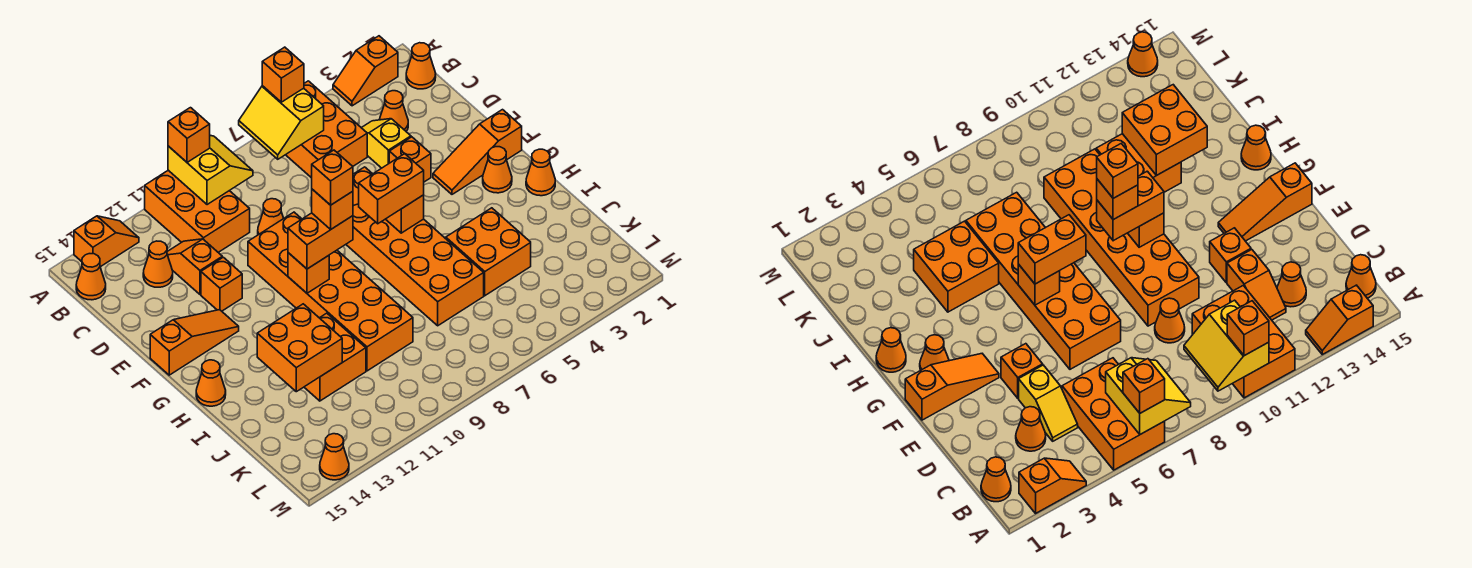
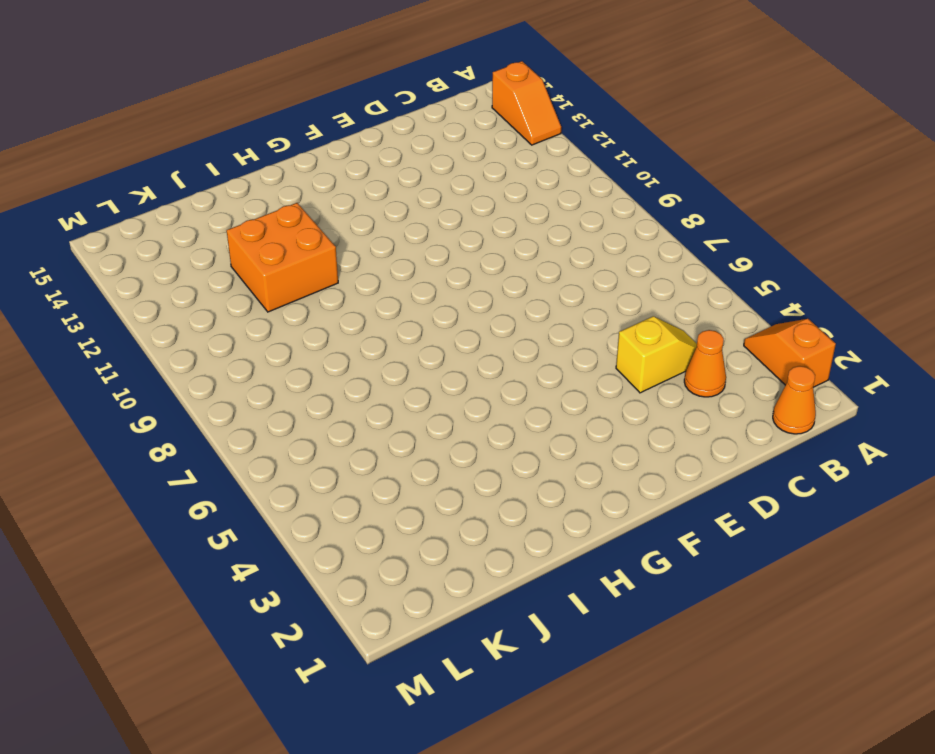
none -> orange brick A5:C6 level 1
none -> orange brick A10:C11 level 1
none -> orange cone B15 level 1
none -> orange slope C12:D12 level 1 top D

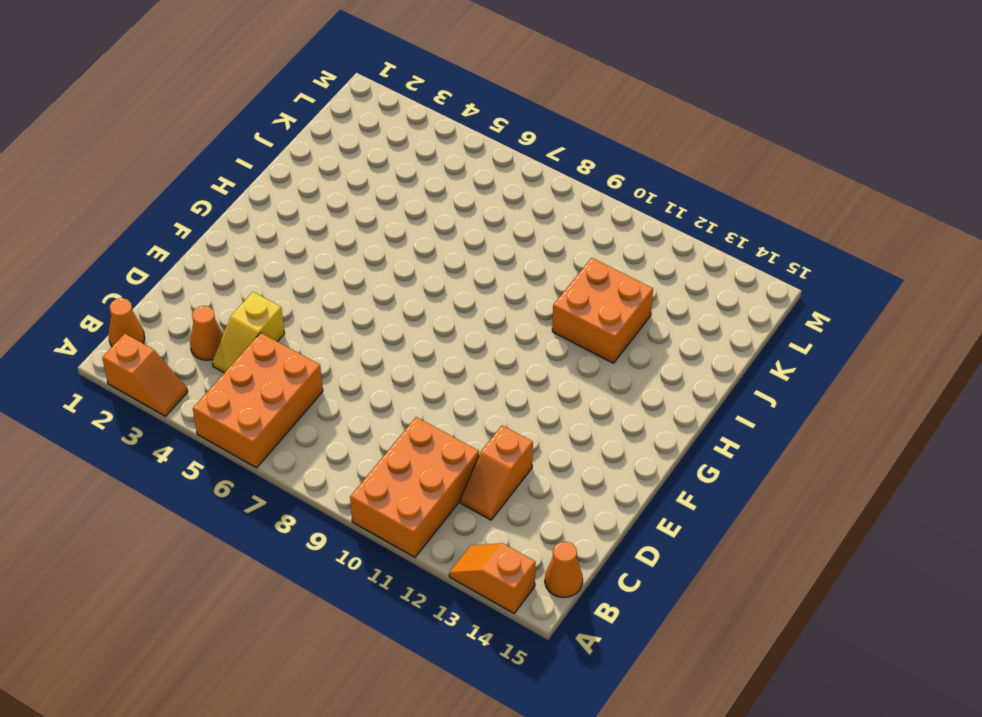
none -> orange cone C13 level 1
none -> orange cone D9 level 1
none -> orange brick E4 level 1
none -> orange brick E6:J7 level 1

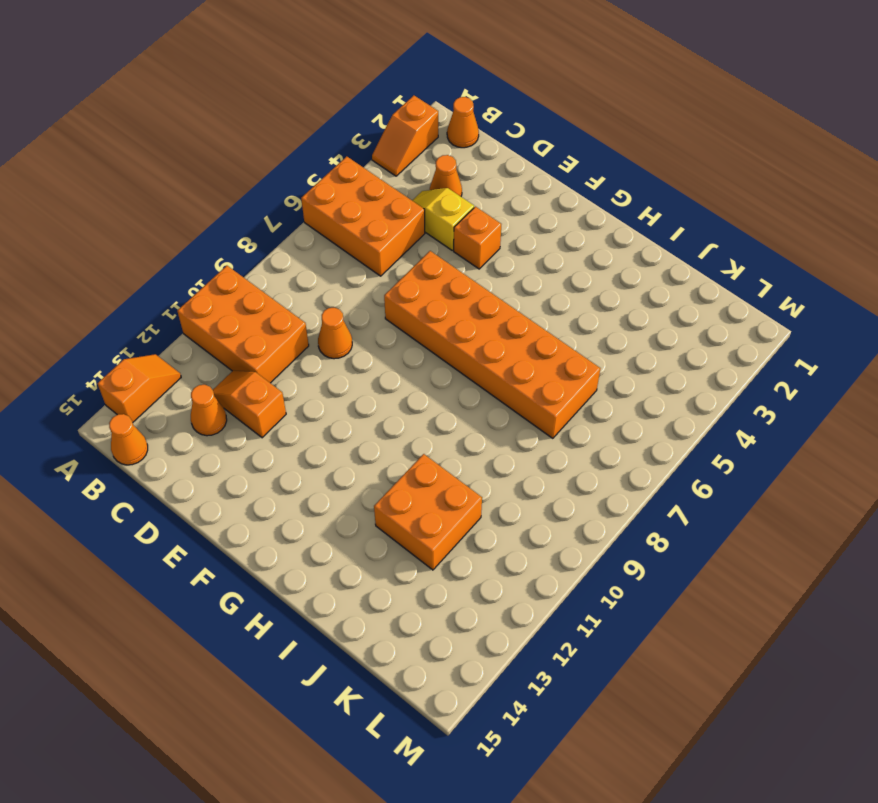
none -> orange brick E9:J10 level 1
none -> orange brick E12 level 1
none -> orange slope F1:F3 level 1 top 1
none -> orange slope F13:F15 level 1 top 15

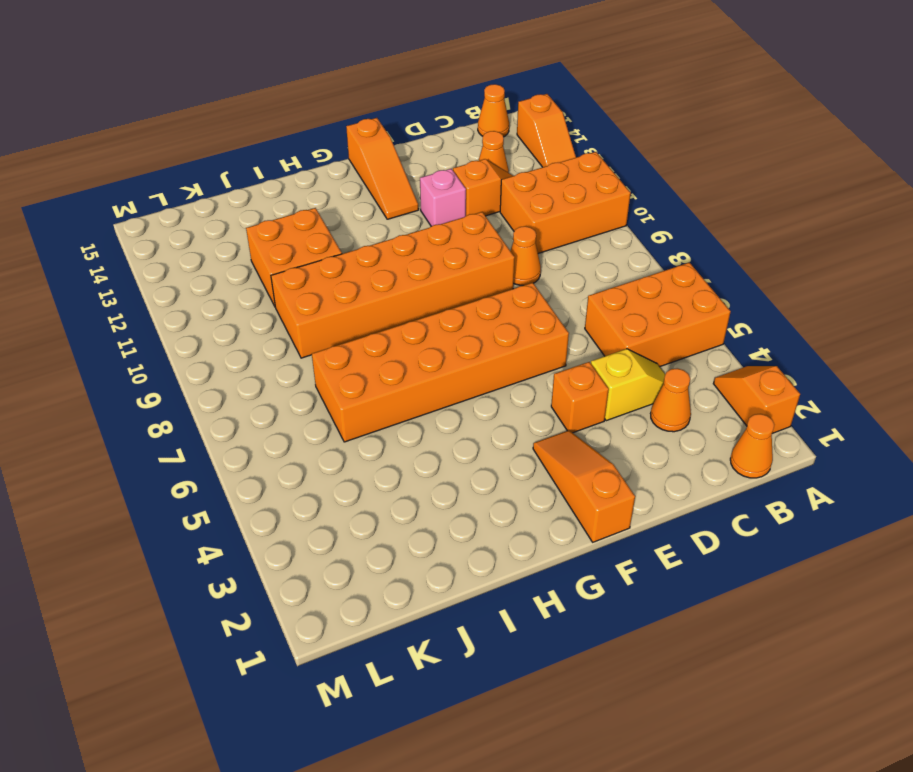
pink brick E12 level 1 -> orange brick E12 level 1
none -> orange cone G2 level 1
none -> orange cone H1 level 1
none -> orange cone H15 level 1
none -> orange brick I4:J5 level 1

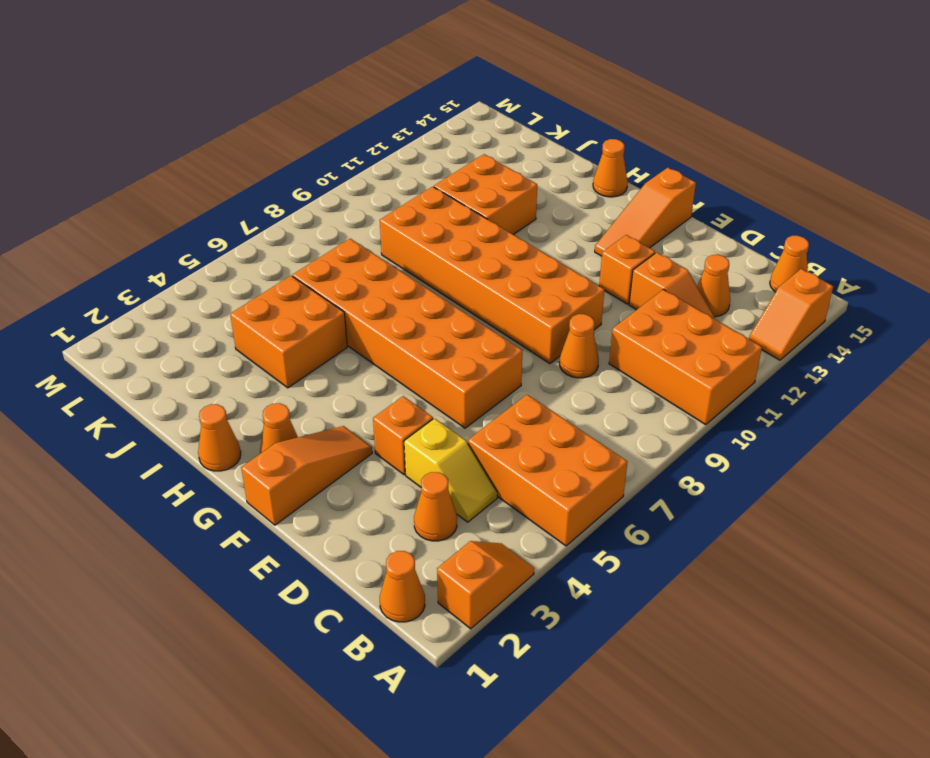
none -> orange cone M14 level 1
none -> yellow slope A6:B7 level 2 top 6
none -> yellow slope A9:B10 level 2 top 10
none -> orange brick G6 level 2

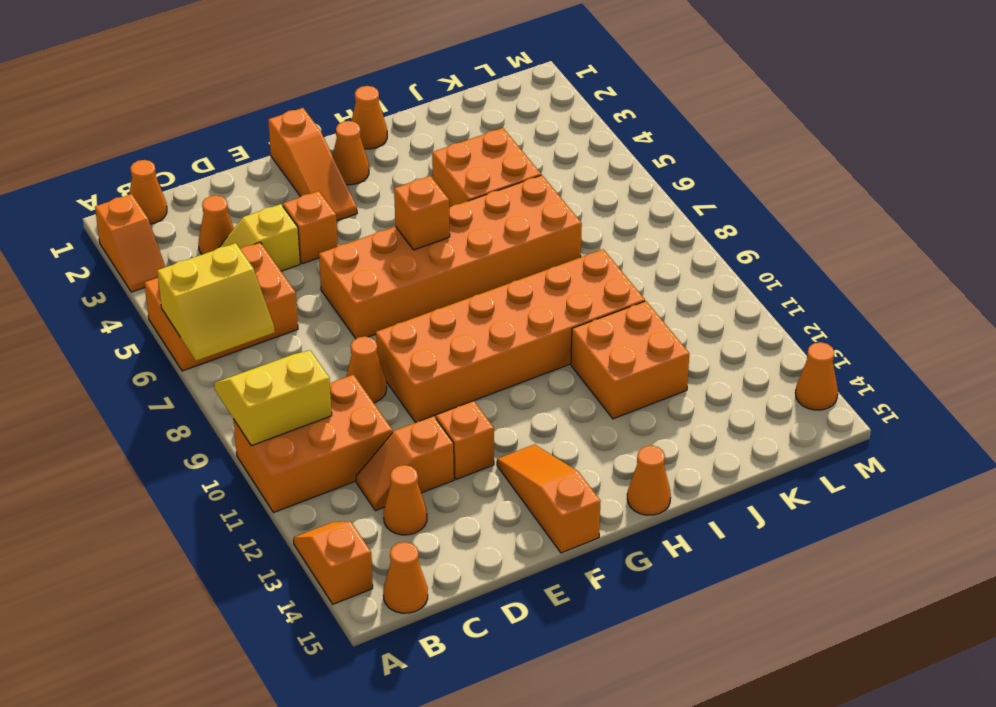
none -> orange brick G10 level 2
none -> orange brick I12:J13 level 2
none -> orange brick A6 level 3
none -> orange brick A10 level 3

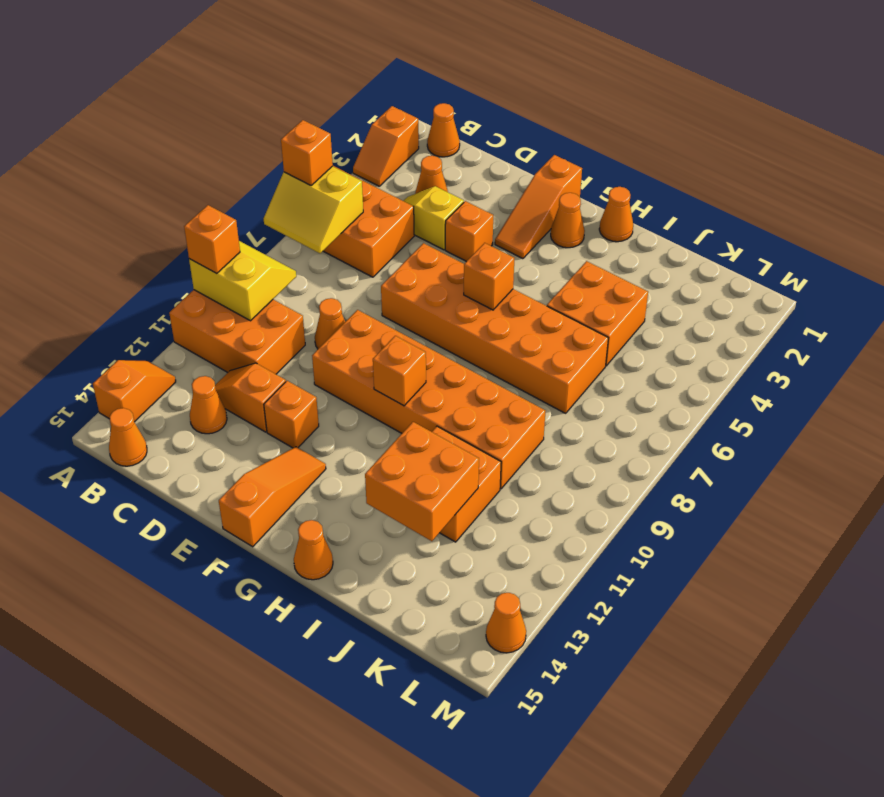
none -> orange brick G6:G7 level 3
none -> orange brick G9:G10 level 3
none -> orange brick G9 level 4
none -> orange brick G9 level 5

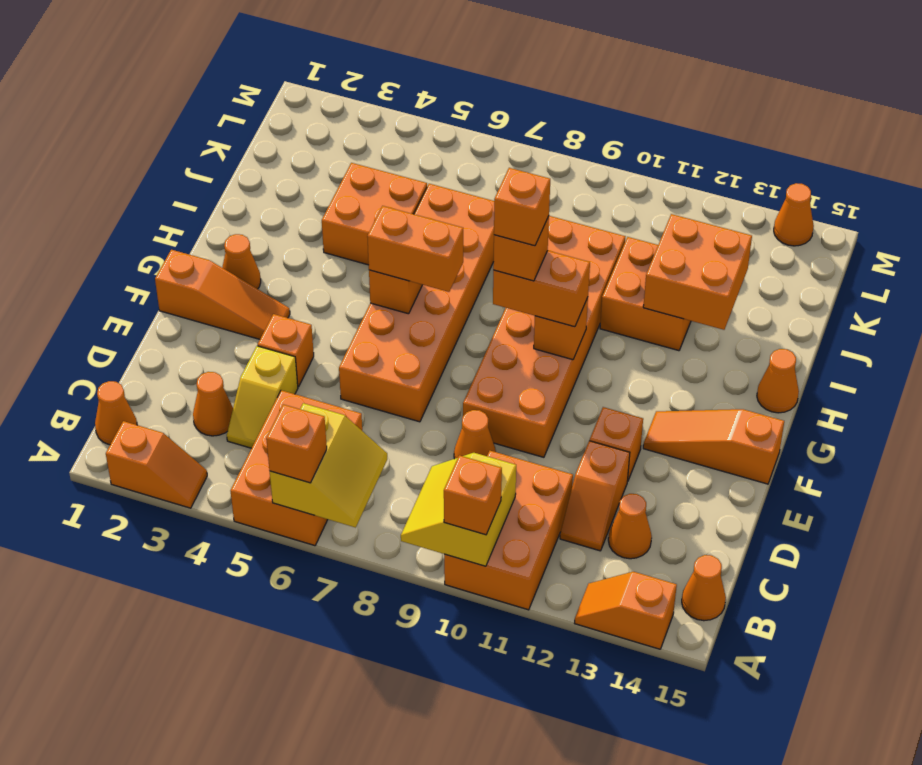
none -> orange cone H1 level 1

